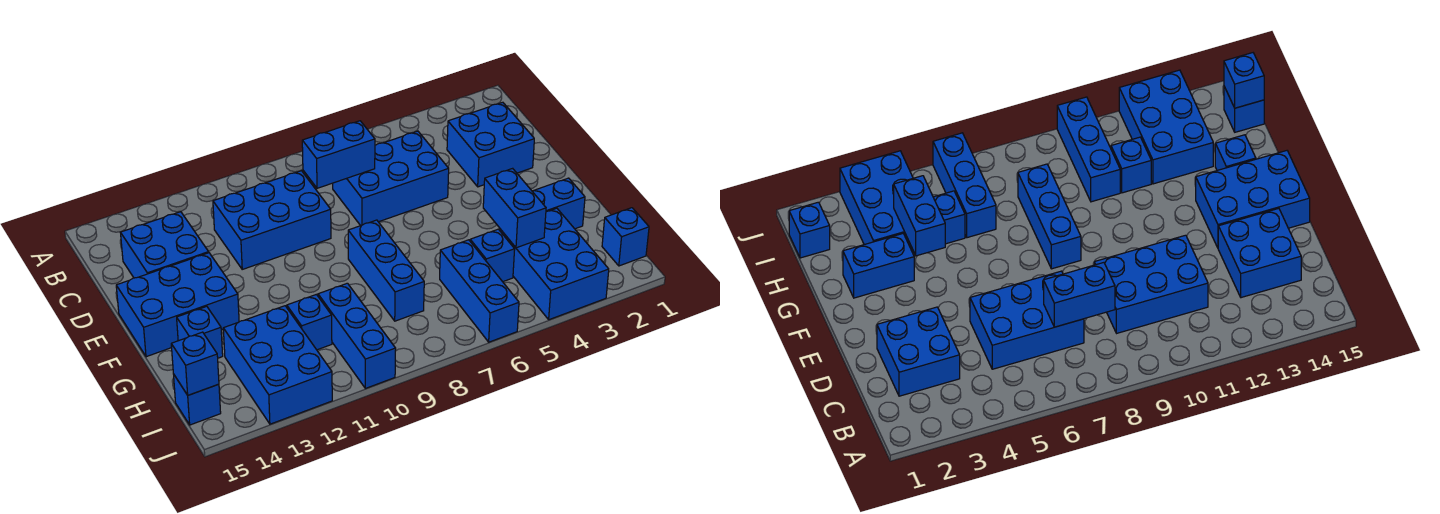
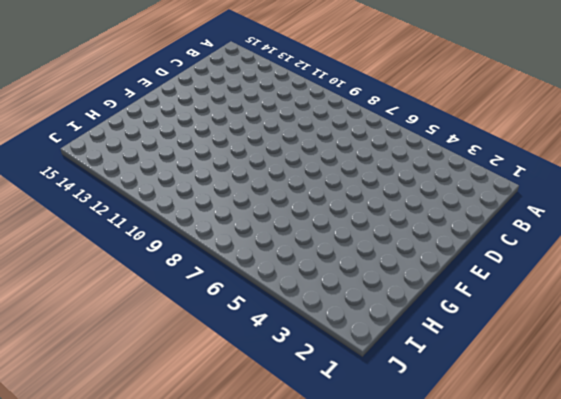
none -> blue brick C2:D3 level 1
none -> blue brick C5:D7 level 1
none -> blue brick C9:D11 level 1

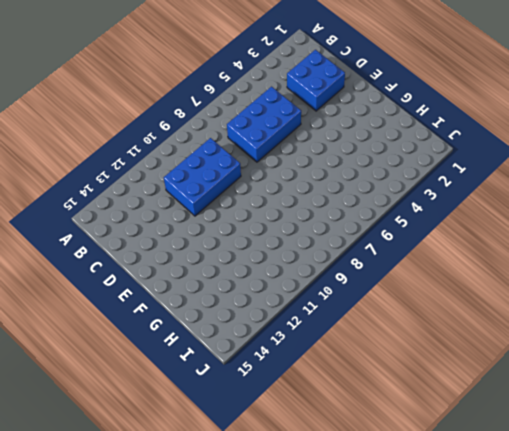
none -> blue brick C13:D14 level 1
none -> blue brick E13:F15 level 1
none -> blue brick F8:H8 level 1

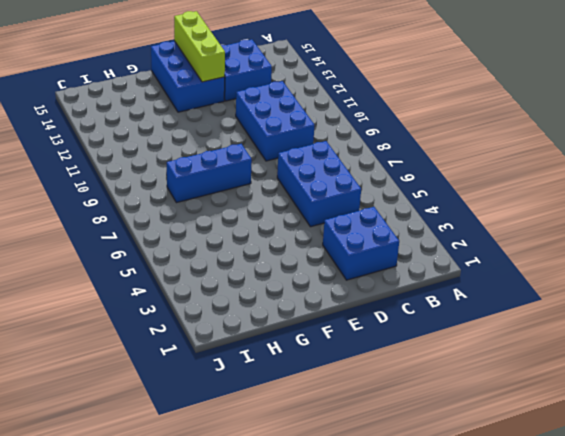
lime brick E13:E15 level 2 -> none
none -> blue brick G2:G3 level 1
none -> blue brick G14 level 1
none -> blue brick H3:J4 level 1

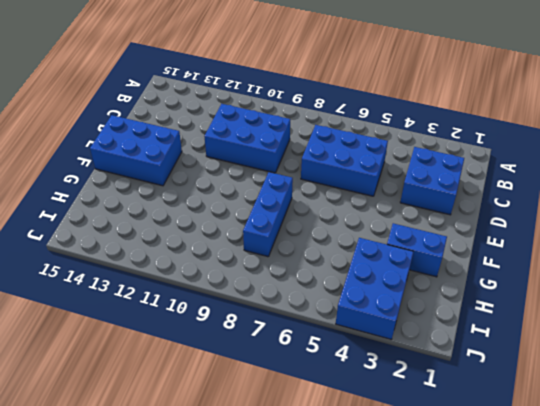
none -> blue brick C13:D14 level 1
none -> blue brick G14 level 1
none -> blue brick H5 level 1

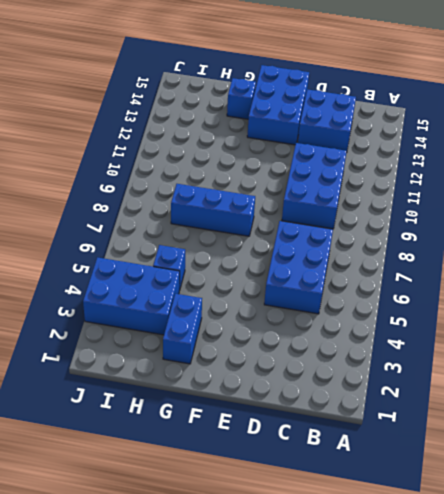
none -> blue brick C2:D3 level 1
none -> blue brick H6:J6 level 1
none -> blue brick H10:J10 level 1

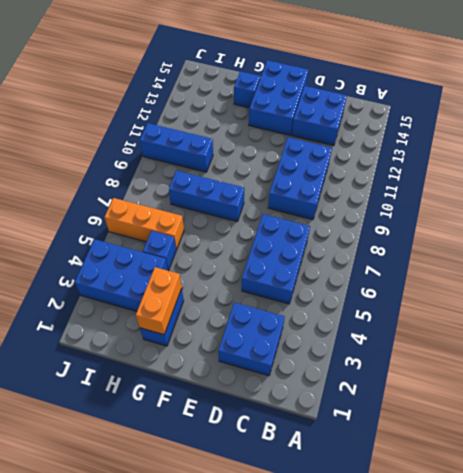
orange brick G2:G3 level 2 -> none
orange brick H6:J6 level 1 -> blue brick H6:J6 level 1
none -> blue brick H11 level 1
none -> blue brick H12:J13 level 1
none -> blue brick I1 level 1

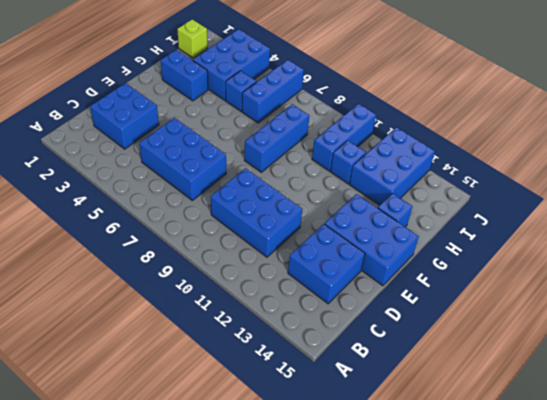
lime brick I1 level 1 -> blue brick I1 level 1
none -> blue brick I15 level 1
none -> blue brick C7:C8 level 2
none -> blue brick G4:H4 level 2

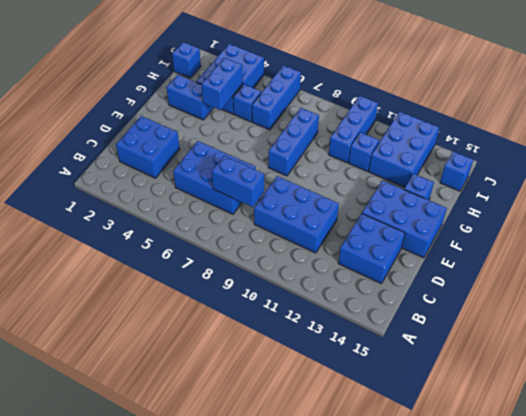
none -> blue brick I15 level 2

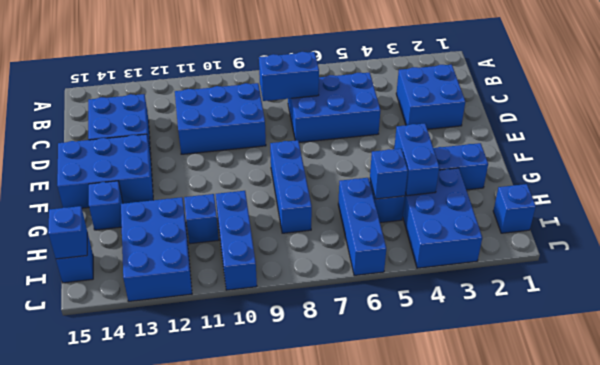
blue brick H5 level 2 -> none

